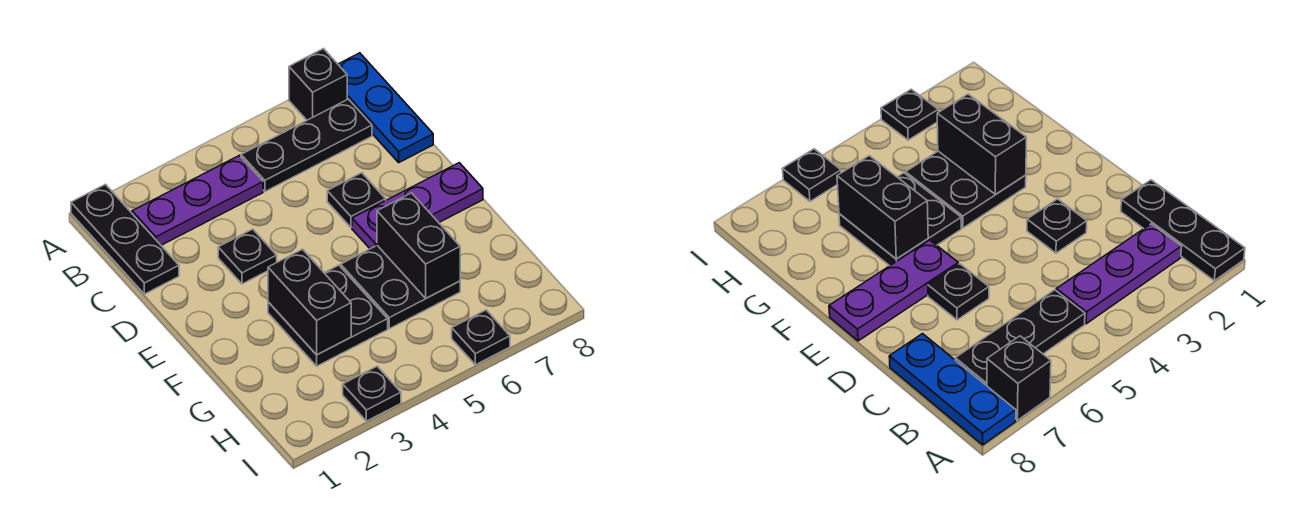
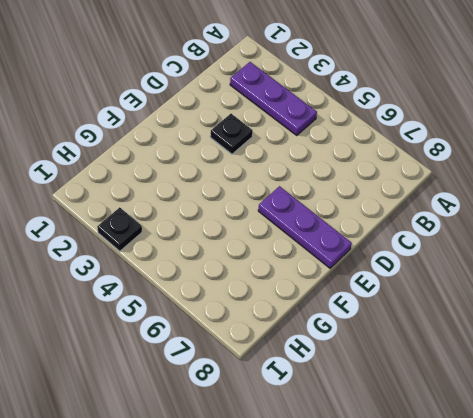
none -> black plate A1:C1 level 1
none -> black brick A7 level 1
none -> blue plate A8:C8 level 1

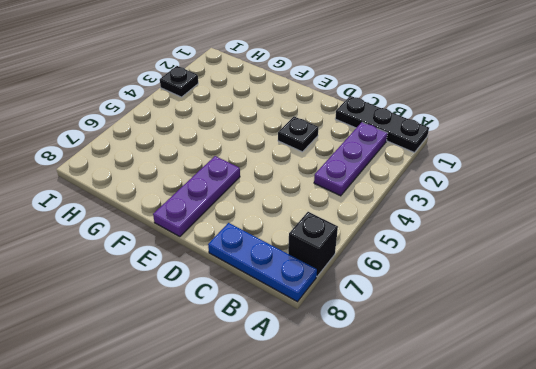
none -> black plate B5:B7 level 1
none -> black plate D6 level 1
none -> black plate F3:G4 level 1

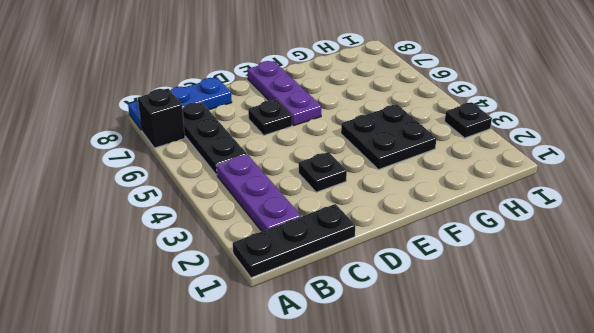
none -> black plate F5:G6 level 1
none -> black plate I6 level 1
none -> black brick F3:G3 level 2

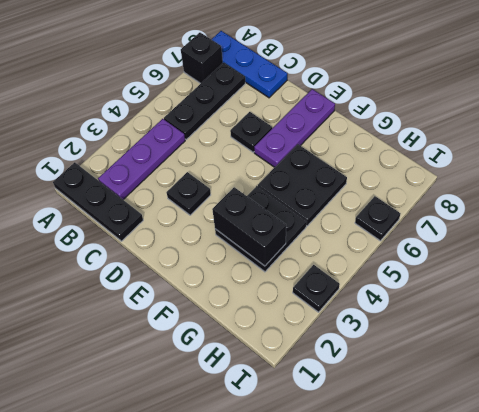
none -> black brick F6:G6 level 2

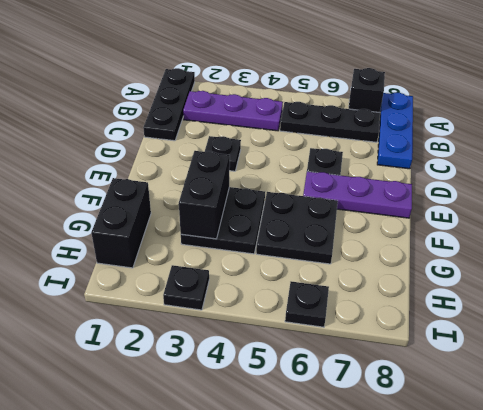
black brick G1:H1 level 1 -> black brick F6:G6 level 2

